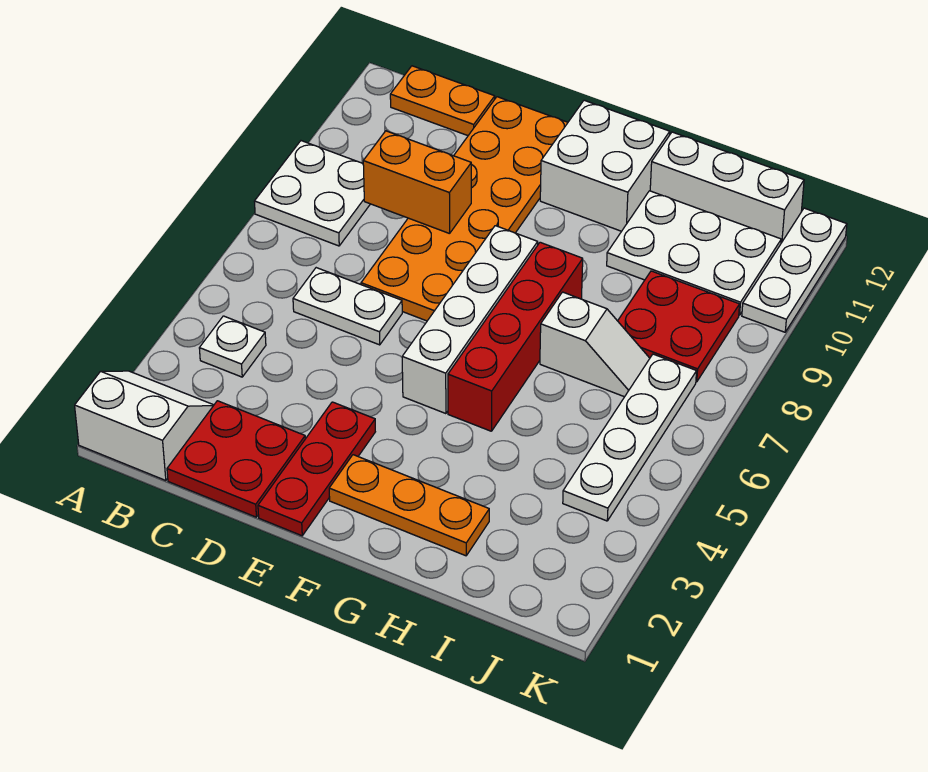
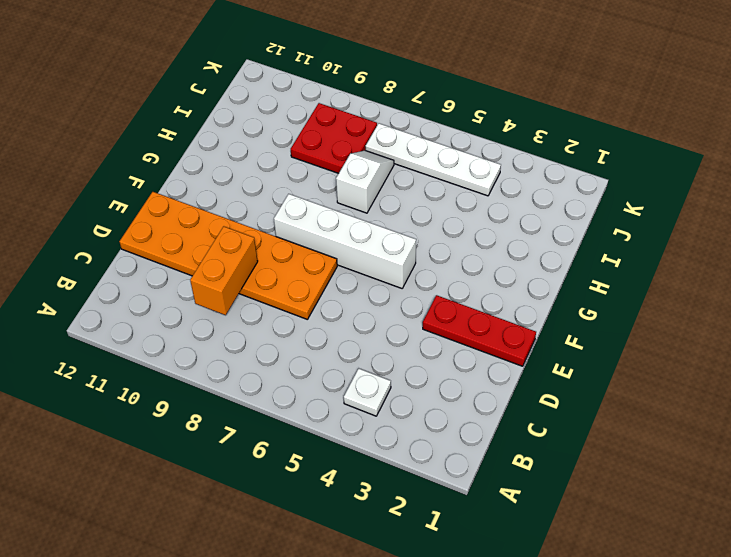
none -> white slope A1:B2 level 1 top 1
none -> white plate A8:B9 level 1
none -> orange plate B12:C12 level 1

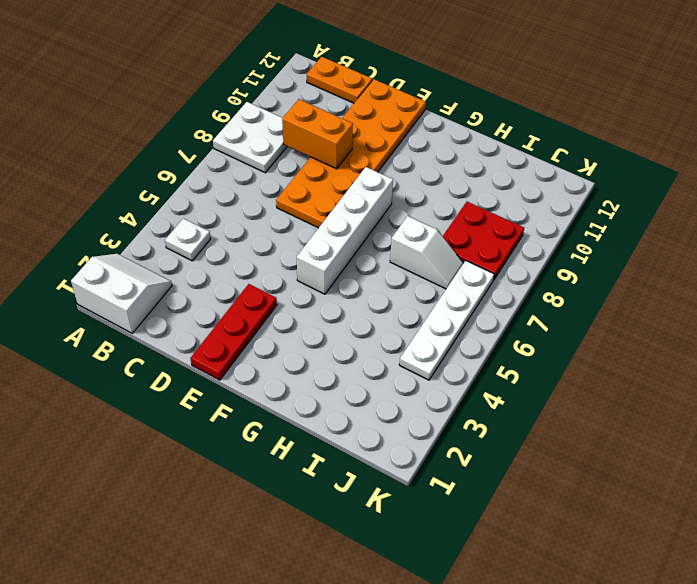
none -> red plate C1:D2 level 1
none -> white plate C6:D6 level 1
none -> orange plate F2:H2 level 1

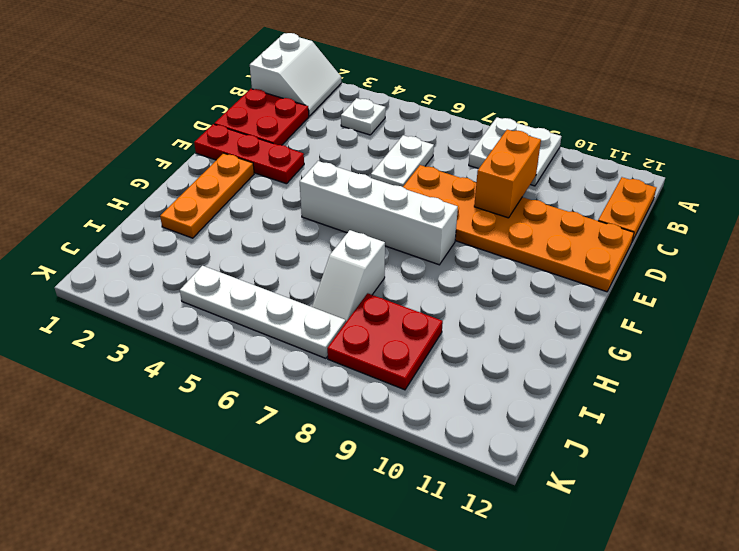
none -> white brick F11:G12 level 1
none -> red brick G5:G8 level 1
none -> white plate H10:J11 level 1

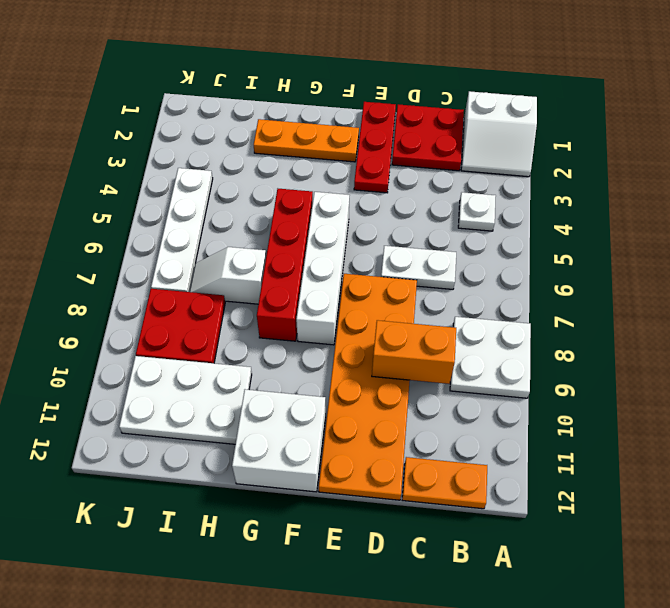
none -> white brick H12:J12 level 1
none -> white plate K10:K12 level 1

